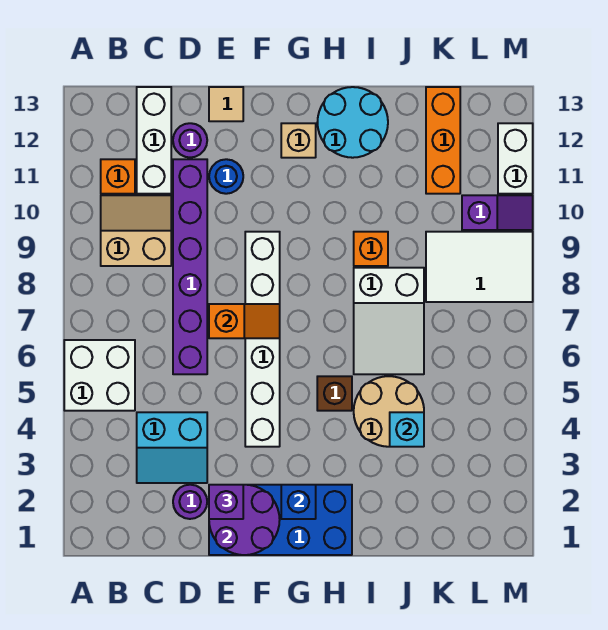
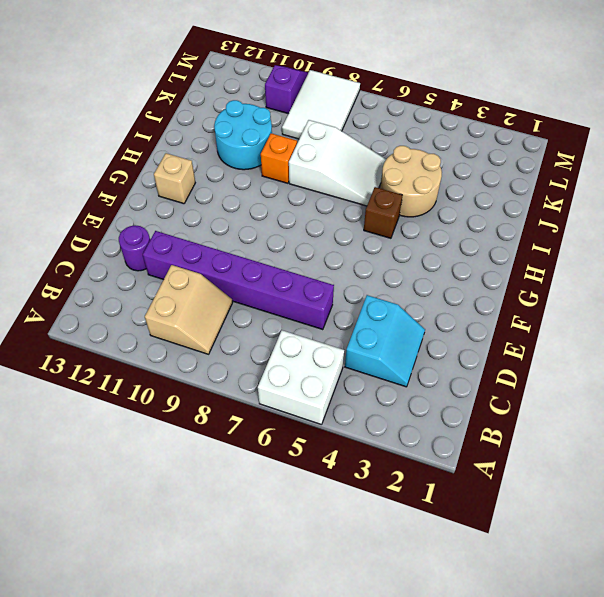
tan slope B9:C10 level 1 top 10 -> tan slope B9:C10 level 1 top 9
cyan round brick I10:J11 level 1 -> cyan round brick H12:I13 level 1
none -> orange brick B11 level 1
none -> white brick C11:C13 level 1
none -> purple round brick D2 level 1

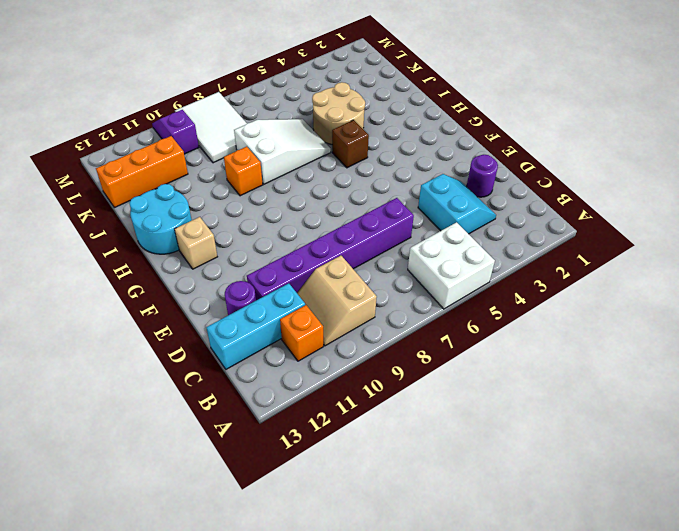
cyan brick C11:C13 level 1 -> white brick C11:C13 level 1
none -> blue brick E1:H2 level 1
none -> blue round brick E11 level 1
none -> tan tile E13 level 1

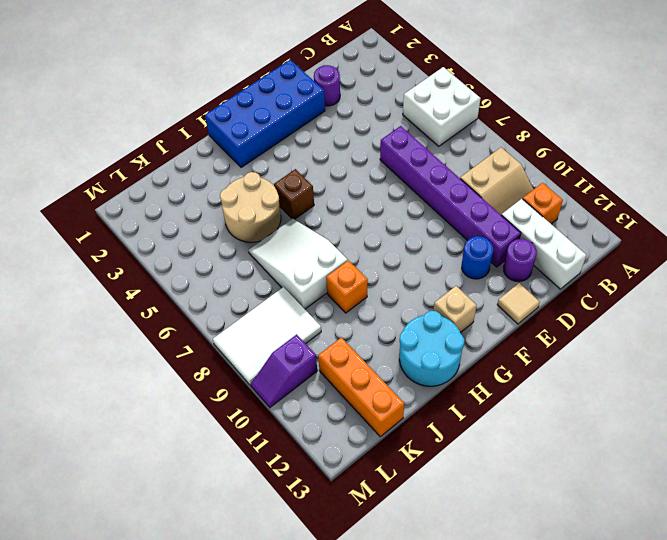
none -> cyan slope C3:D4 level 1 top 4
none -> white brick F4:F9 level 1
none -> white brick M11:M12 level 1

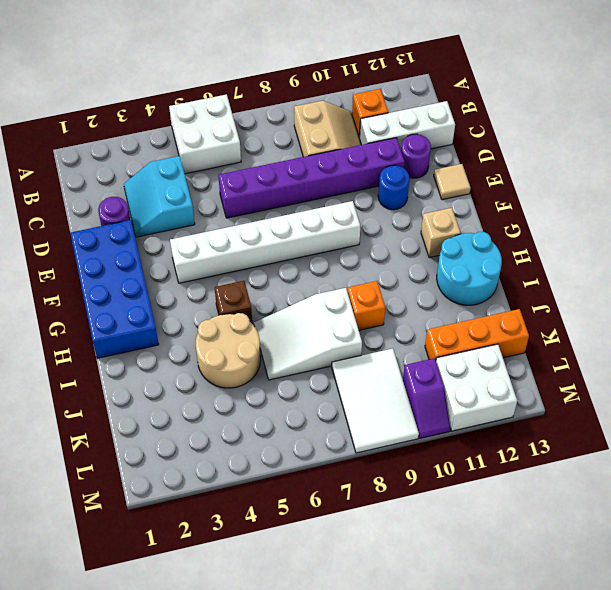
white brick L11:M12 level 1 -> white brick M11:M12 level 1
none -> purple round brick E1:F2 level 2
none -> orange slope E7:F7 level 2 top E
none -> blue brick G2 level 2

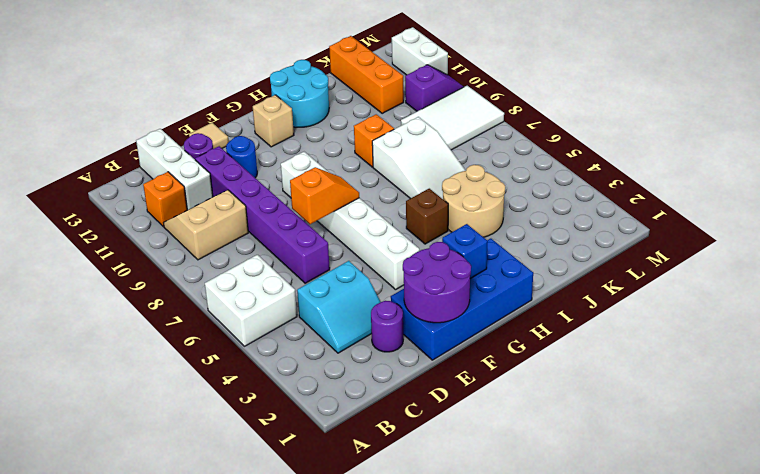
none -> cyan brick J4 level 2
none -> purple brick E2 level 3

